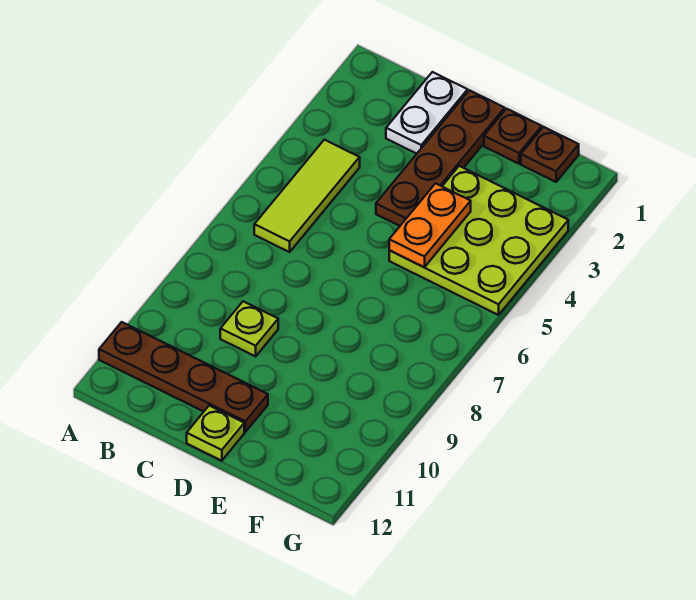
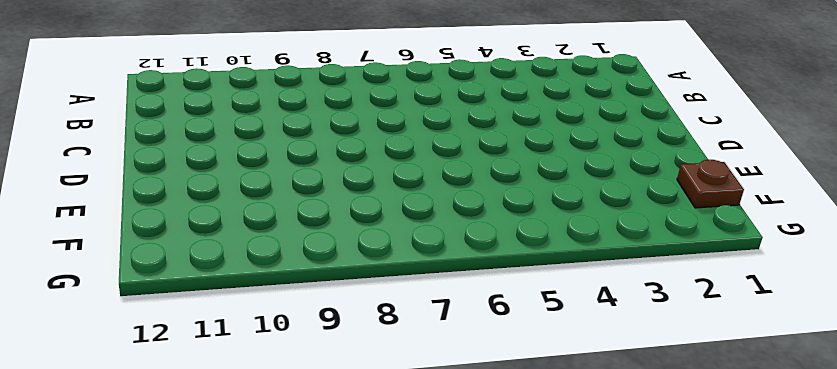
none -> brown plate A11:D11 level 1
none -> lime tile B4:B6 level 1

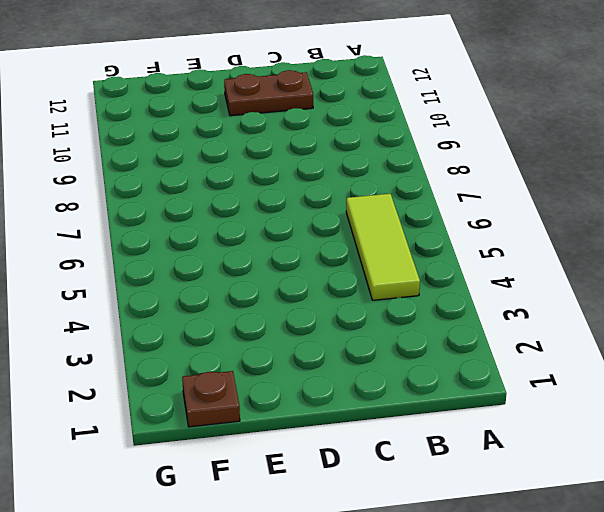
brown plate C11:D11 level 1 -> brown plate A11:D11 level 1
none -> white plate C1:C2 level 1
none -> lime plate C9 level 1

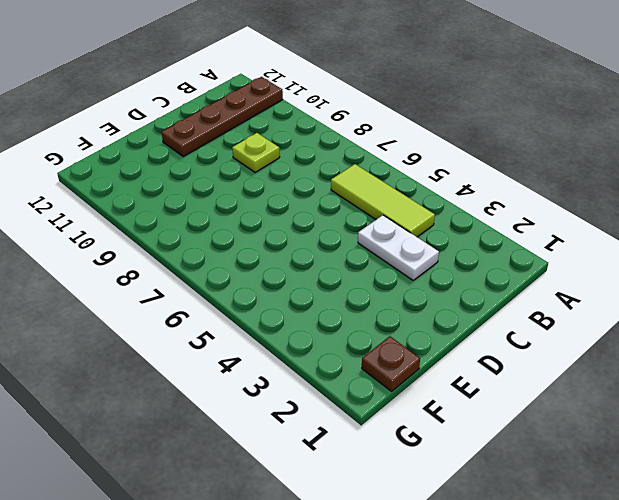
white plate C3:C4 level 1 -> white plate C1:C2 level 1
none -> brown plate D1:D4 level 1
none -> lime plate D12 level 1

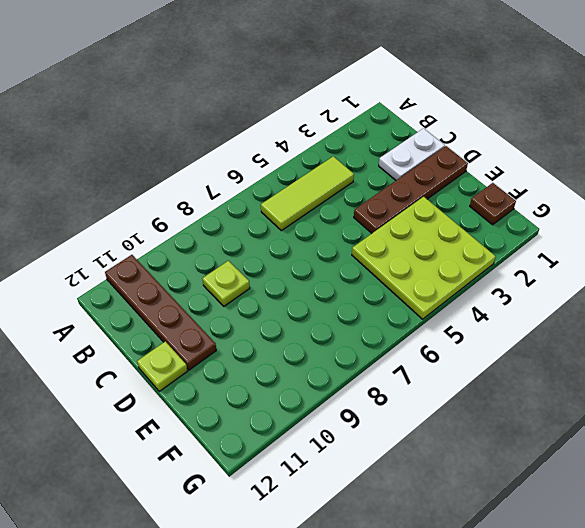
none -> brown plate E1 level 1
none -> orange plate E4:E5 level 2

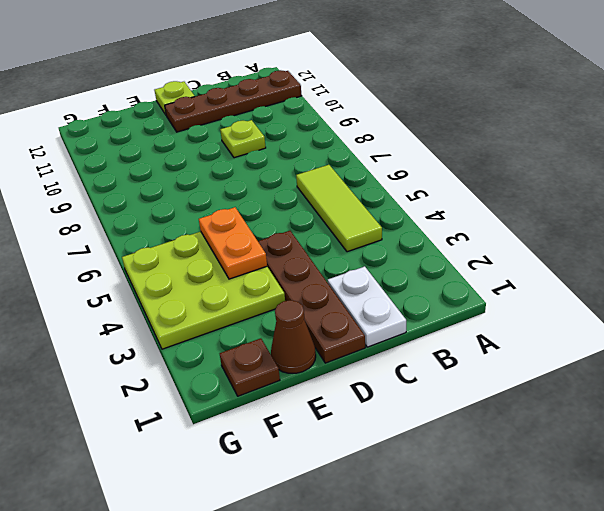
brown cone E1 level 1 -> brown plate E1 level 1

